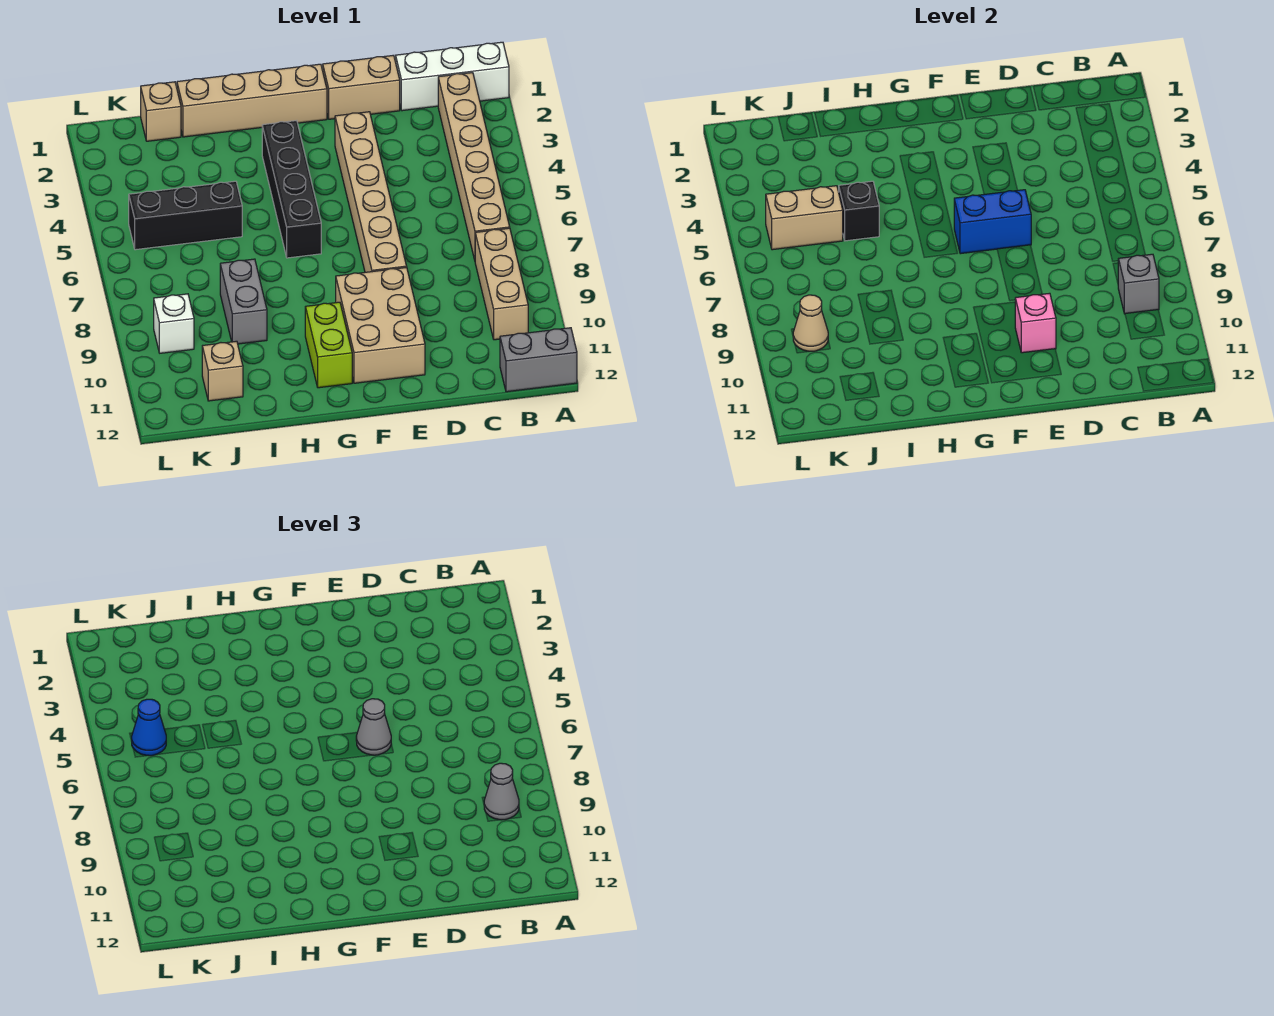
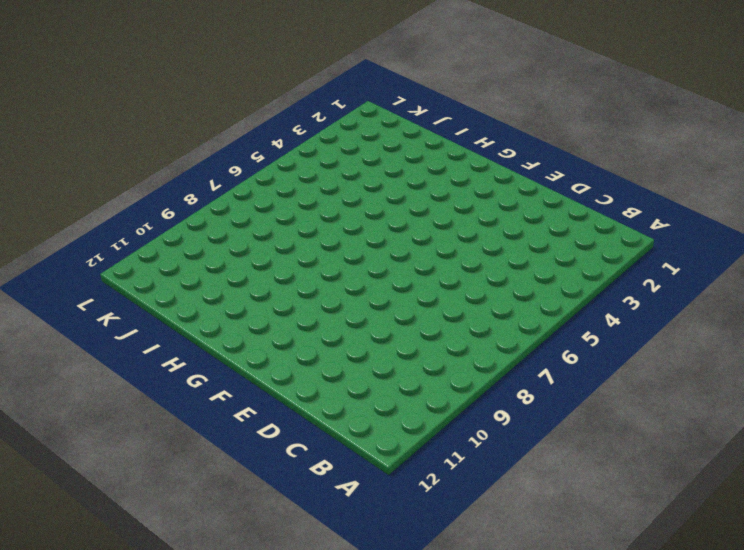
none -> white brick A1:C1 level 1
none -> grey brick A12:B12 level 1
none -> tan brick B2:B7 level 1

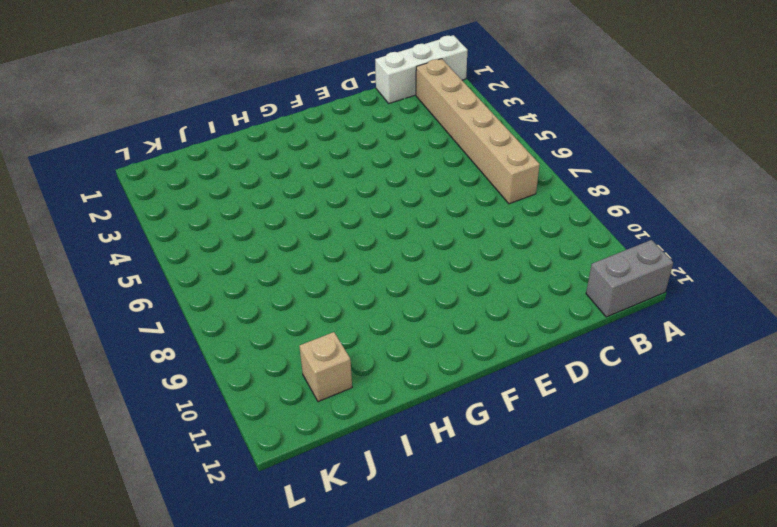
none -> tan brick B8:B10 level 1
none -> tan brick D1:E1 level 1
none -> tan brick E3:E8 level 1

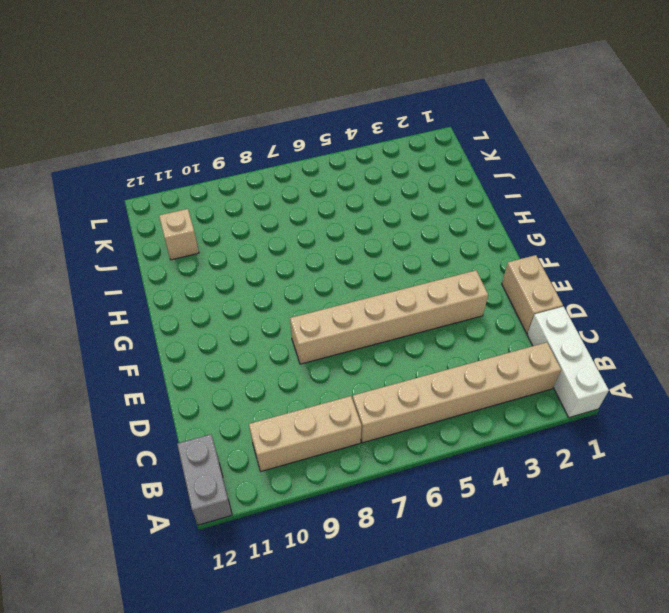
none -> tan brick E9:F11 level 1
none -> tan brick F1:I1 level 1
none -> black brick G3:G6 level 1

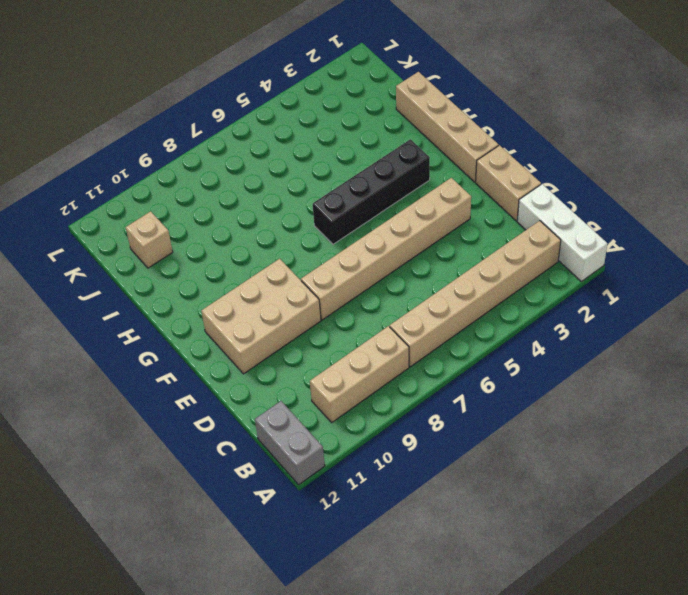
none -> lime brick G10:G11 level 1
none -> black brick I5:K5 level 1
none -> grey brick I8:I9 level 1

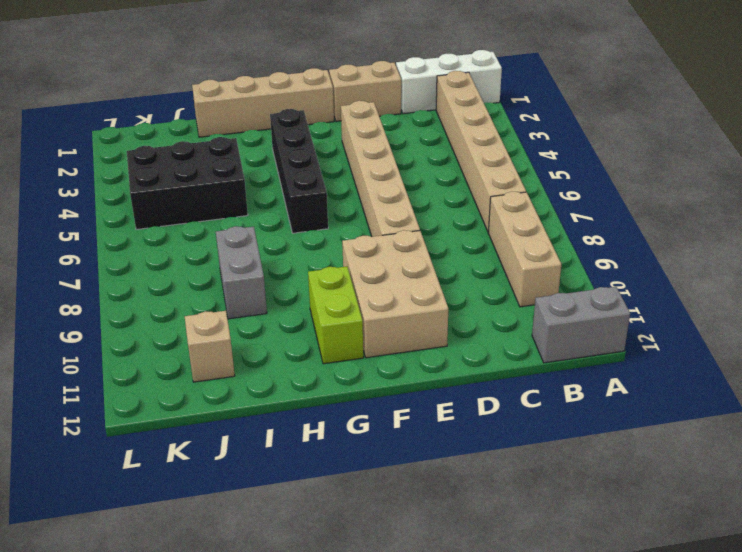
black brick I4:K5 level 1 -> black brick I5:K5 level 1
none -> tan brick J1 level 1
none -> white brick K9 level 1
none -> grey brick B9 level 2

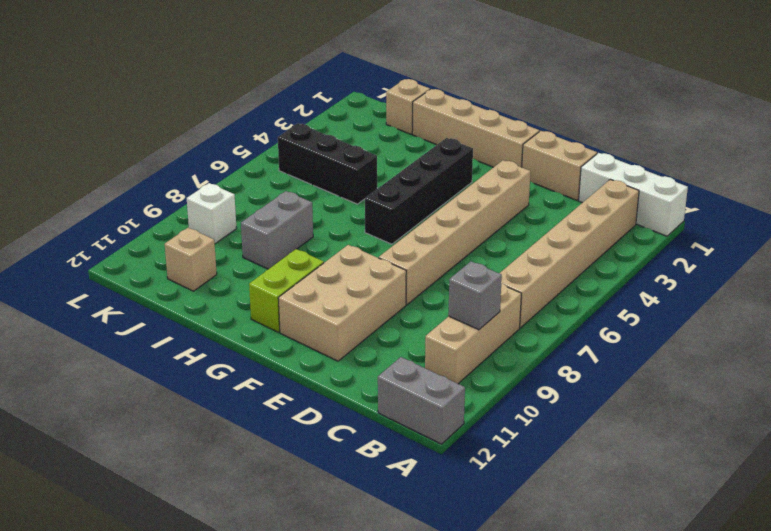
none -> blue brick E6:F6 level 2
none -> pink brick E10 level 2
none -> black brick I5 level 2

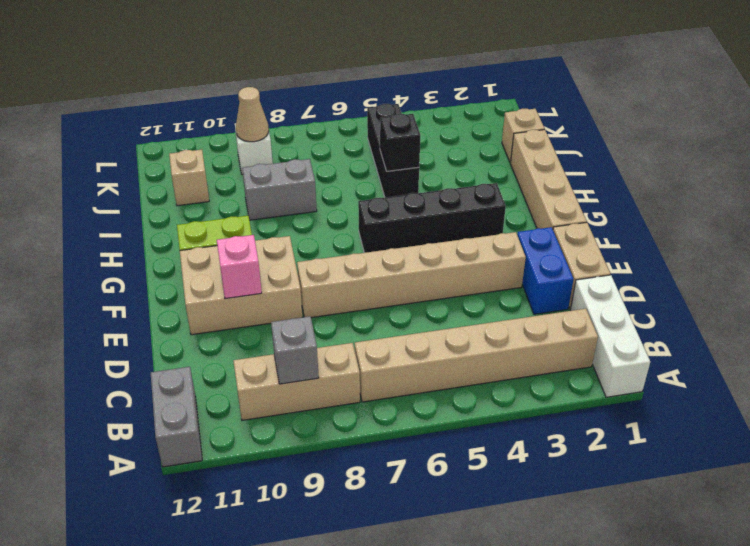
blue brick D2:E2 level 1 -> blue brick E6:F6 level 2
none -> tan brick J5:K5 level 2
none -> grey cone B9 level 3
none -> grey cone E6 level 3

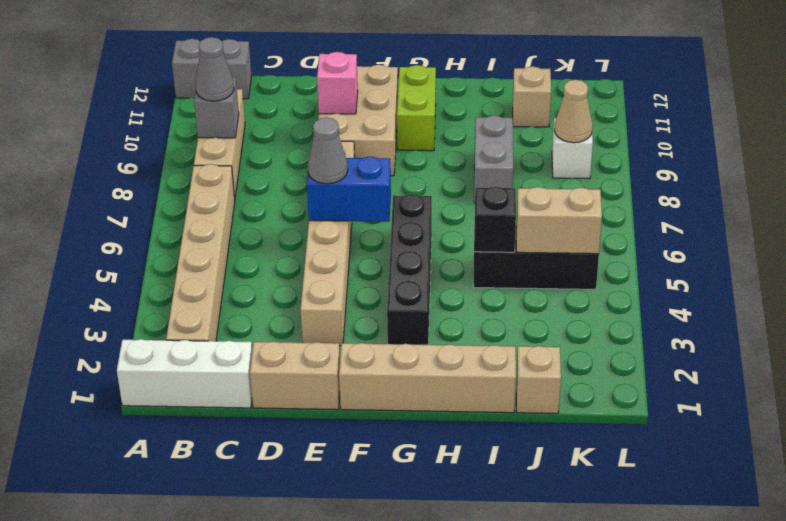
none -> blue cone K5 level 3

